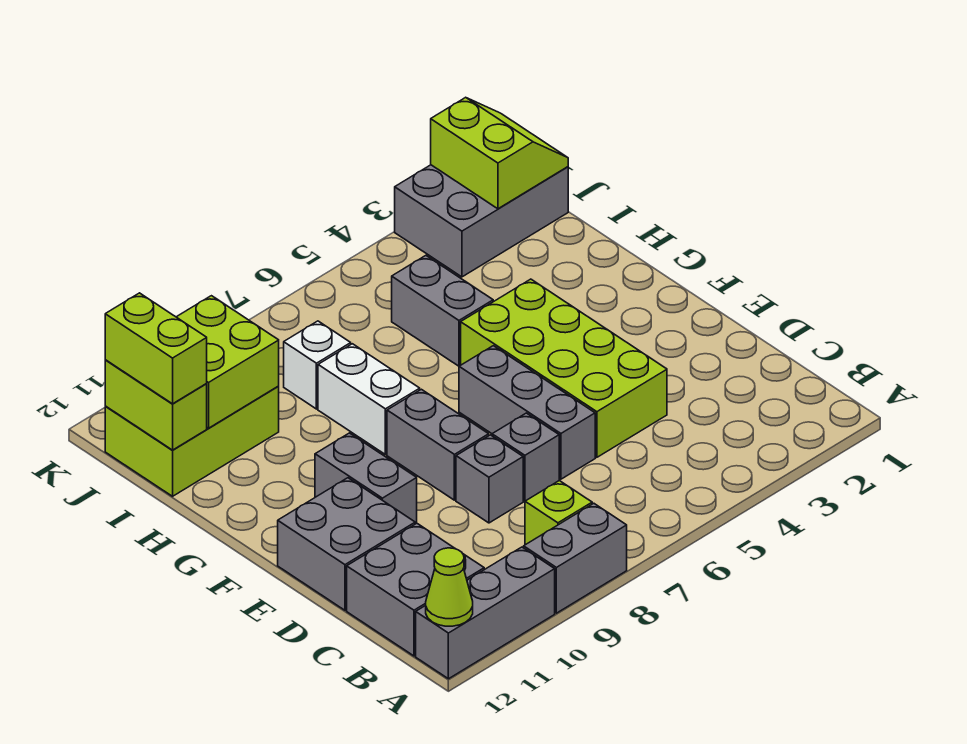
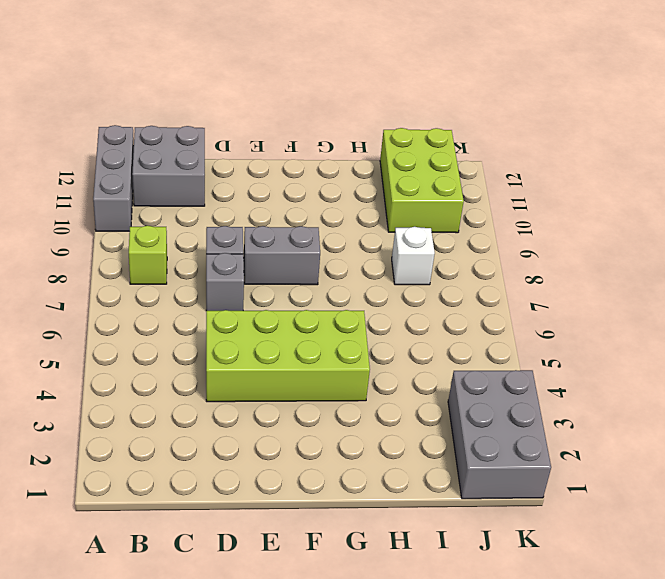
none -> grey brick A8:A9 level 1
none -> grey brick D6:F6 level 1
none -> grey brick D11:E12 level 1

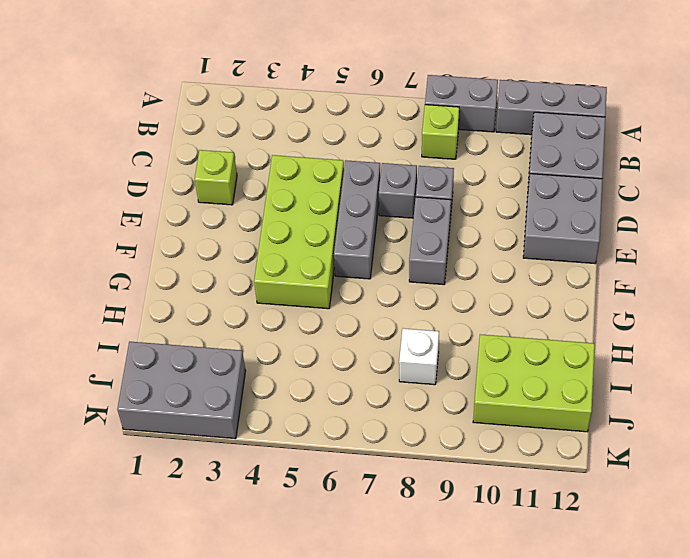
lime brick D2 level 1 -> none
none -> grey brick E10:F10 level 1
none -> white brick G8:H8 level 1
none -> grey brick H5:I5 level 1

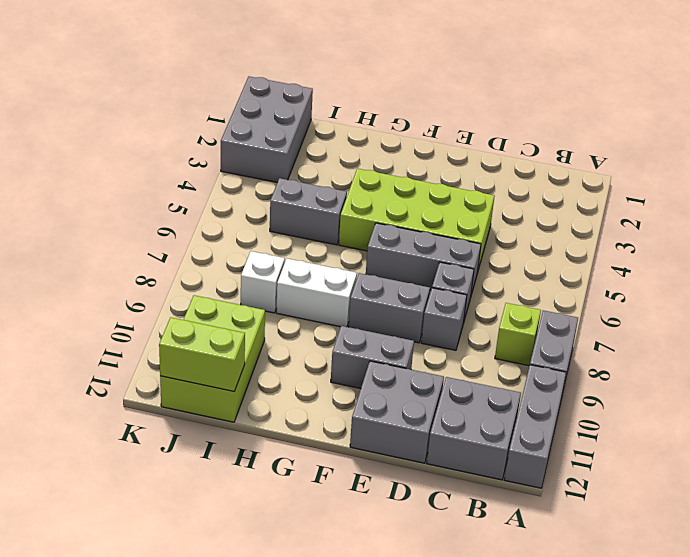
none -> lime cone A12 level 2
none -> lime brick I10:J11 level 2
none -> lime slope J1:K2 level 2 top 2

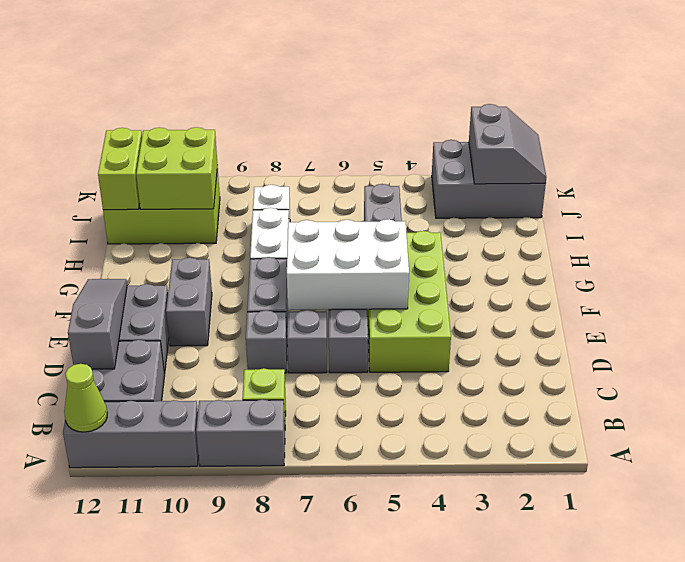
grey slope C12:E12 level 2 top C -> none
white brick E5:F7 level 2 -> none
grey slope J1:K2 level 2 top 2 -> lime slope J1:K2 level 2 top 2
none -> lime brick I12:J12 level 3

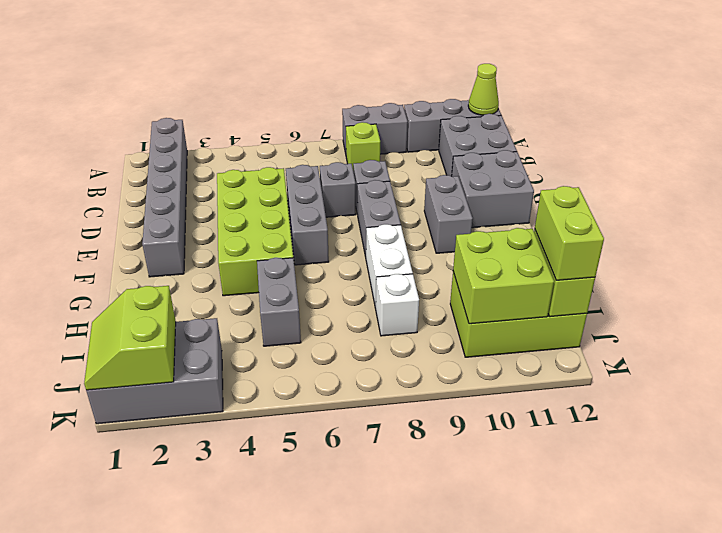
grey brick A2:F2 level 1 -> none

